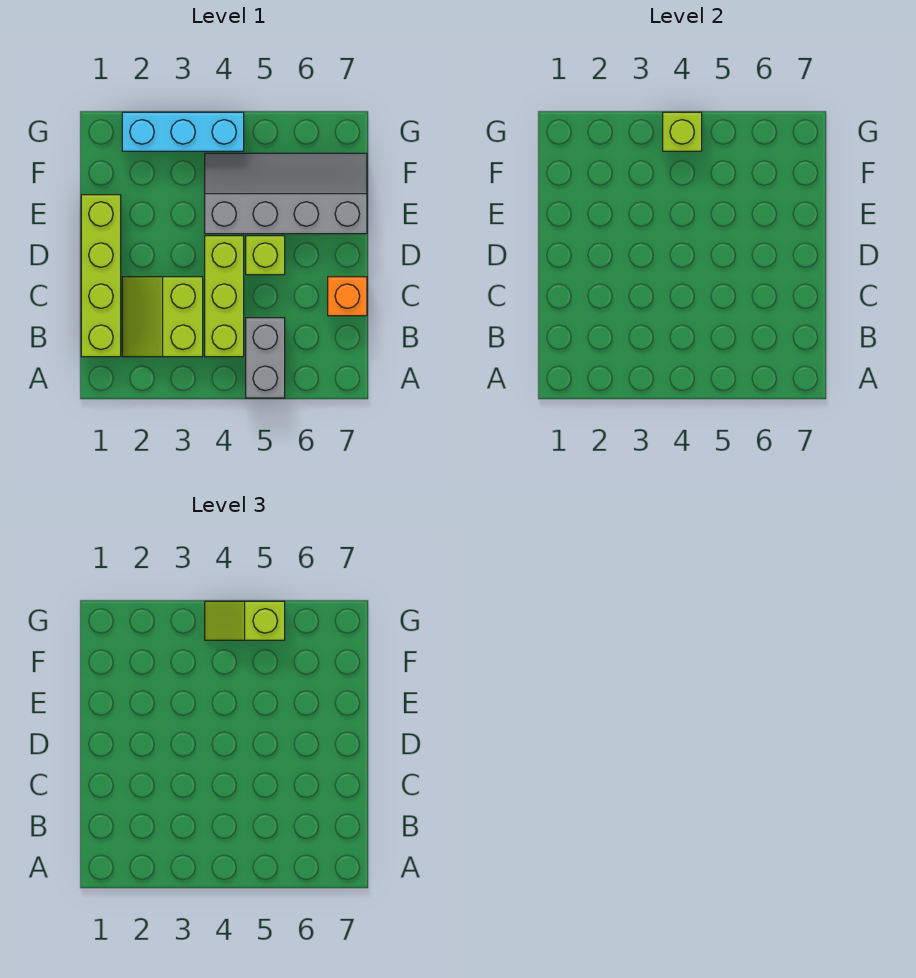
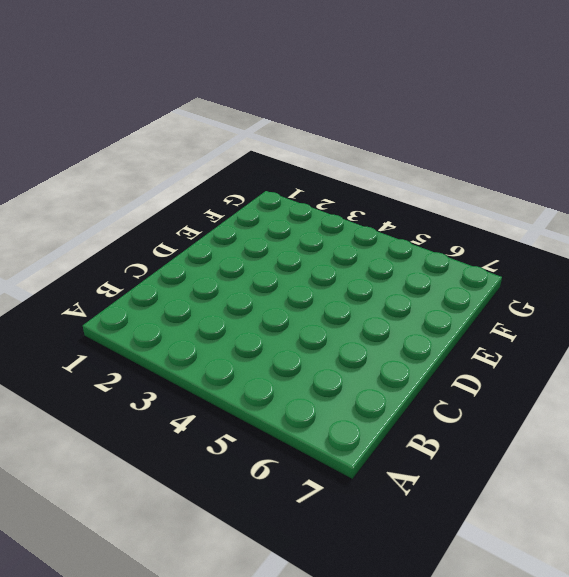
none -> grey brick A5:B5 level 1
none -> lime brick B1:E1 level 1

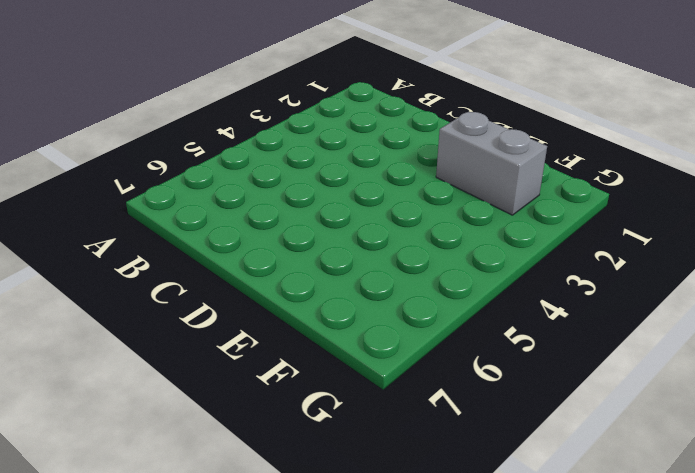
grey brick E2:F2 level 1 -> grey brick A5:B5 level 1
none -> lime brick B1:E1 level 1
none -> lime slope B2:C3 level 1 top 3

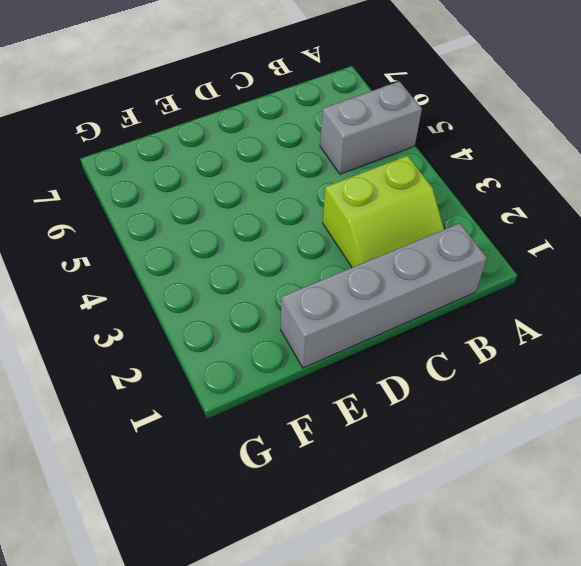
grey brick B1:E1 level 1 -> lime brick B1:E1 level 1
none -> lime brick B4:D4 level 1
none -> orange brick C7 level 1

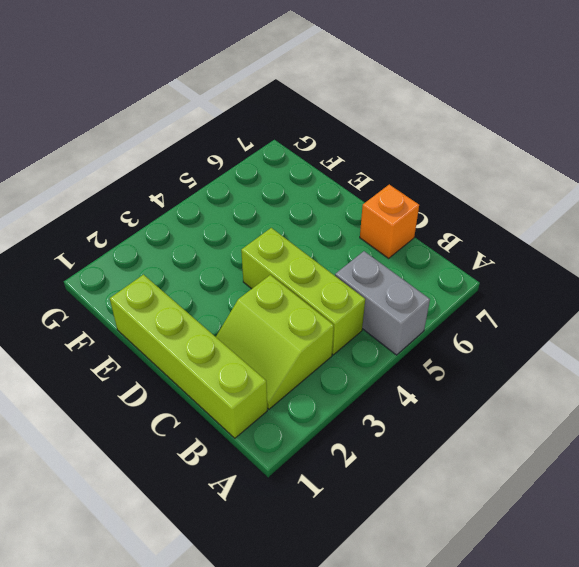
none -> lime brick D5 level 1
none -> grey slope E4:F7 level 1 top E

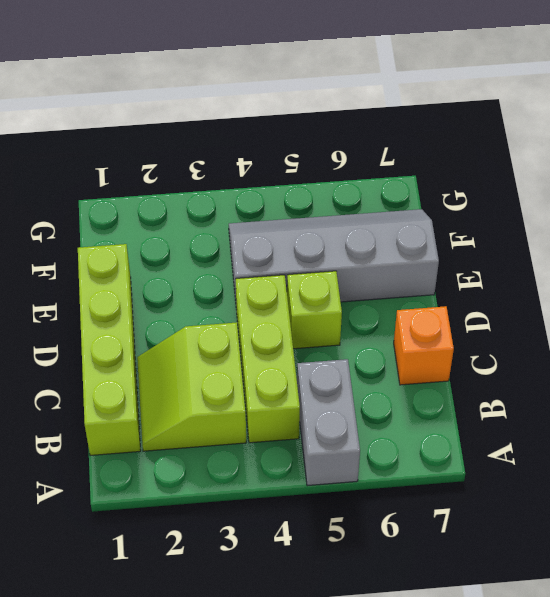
none -> cyan brick G2:G4 level 1
none -> lime brick G4 level 2

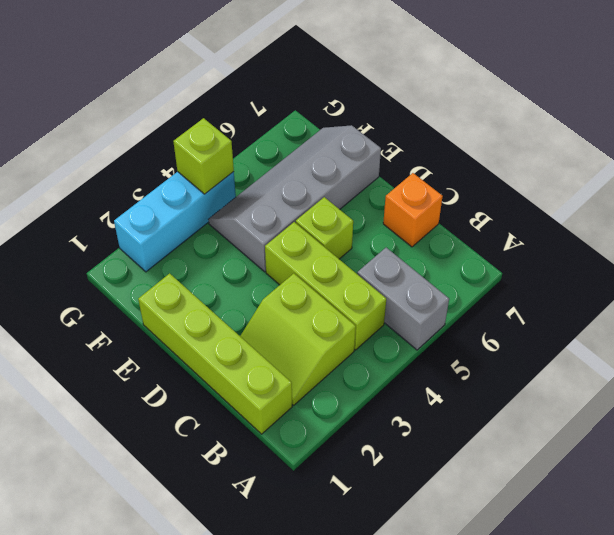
none -> lime slope G4:G5 level 3 top 5

